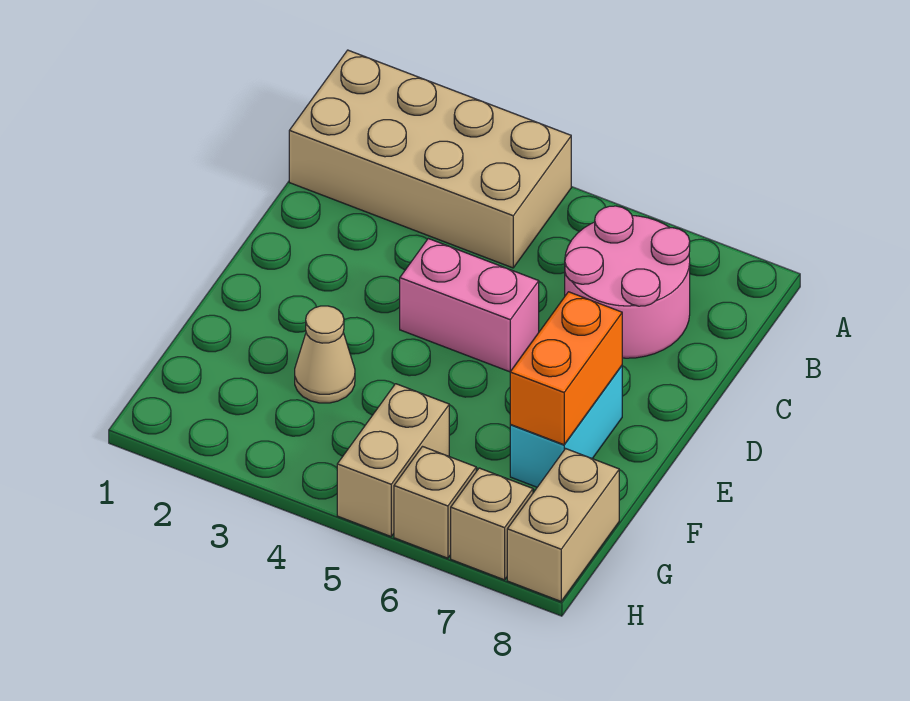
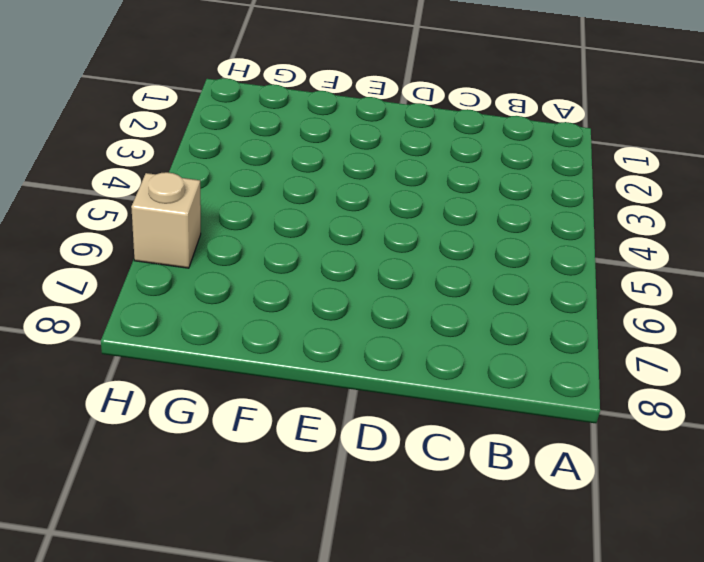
none -> tan brick A1:B4 level 1
none -> pink round brick B6:C7 level 1

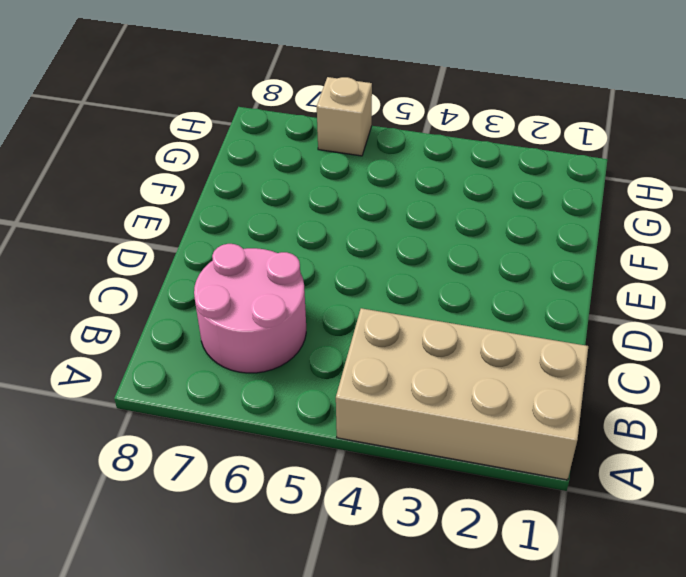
none -> pink brick D4:D5 level 1
none -> cyan brick E7:F7 level 1

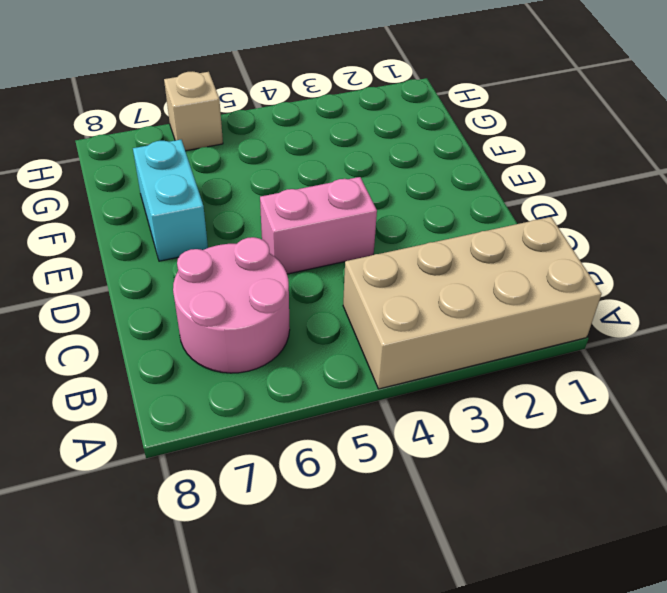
none -> tan cone F3 level 1
none -> tan brick G5:H5 level 1

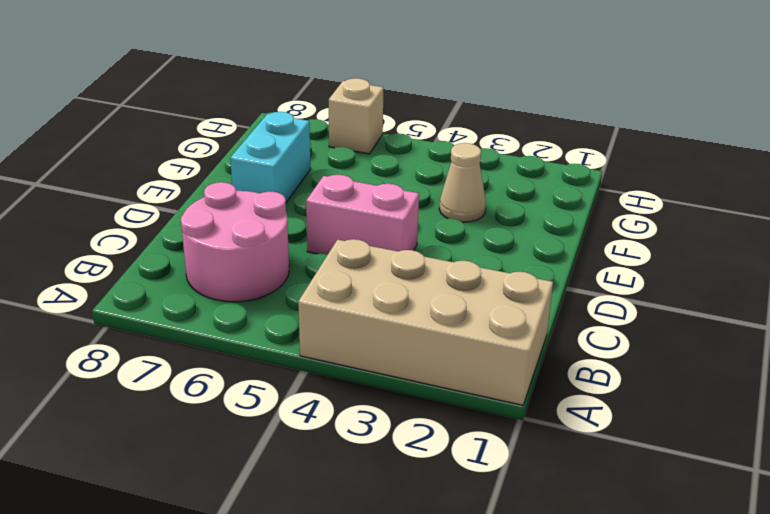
none -> tan brick G5:H5 level 1
none -> tan brick G8:H8 level 1

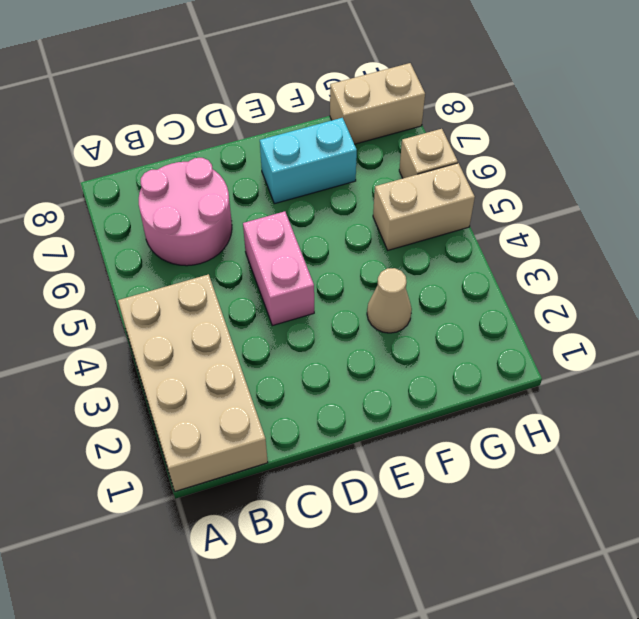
none -> tan brick H7 level 1
none -> orange brick E7:F7 level 2

